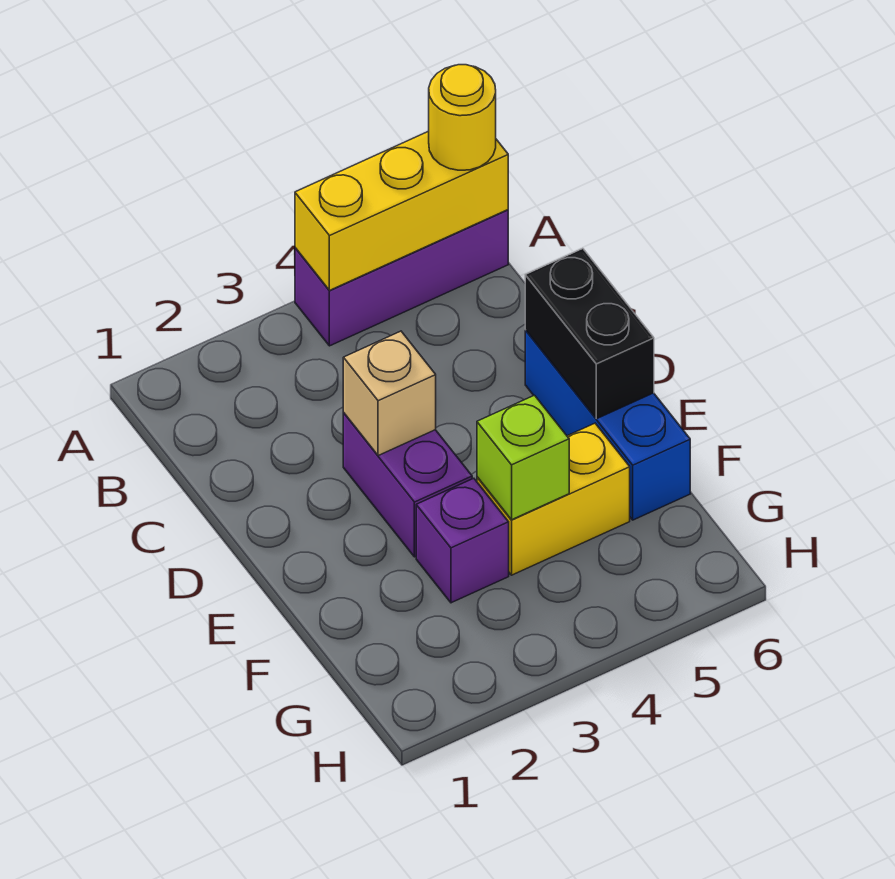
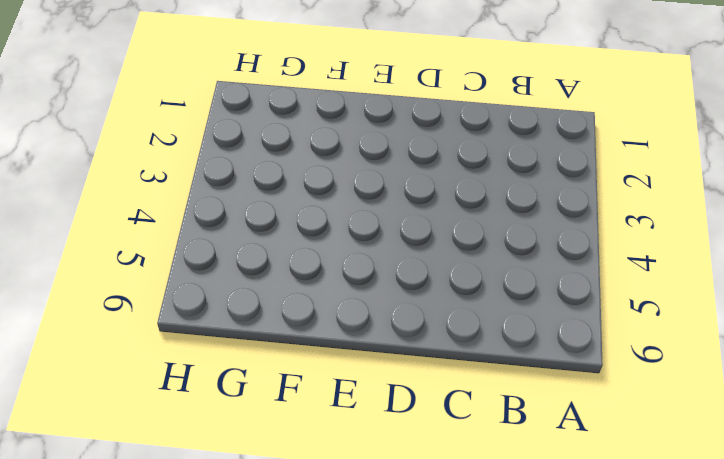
none -> purple brick A4:A6 level 1
none -> purple brick D3:E3 level 1

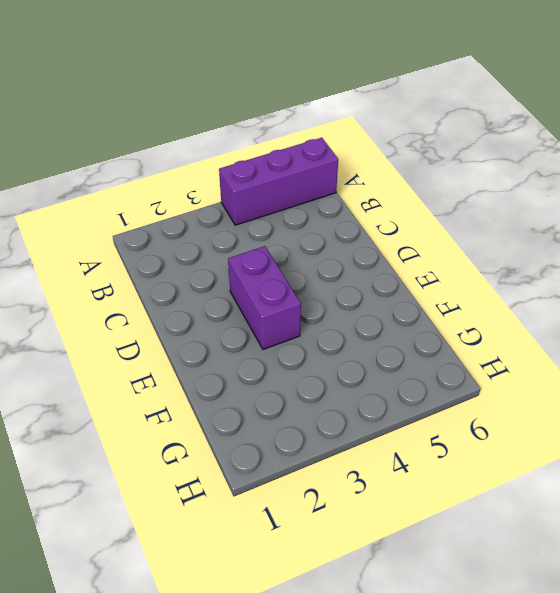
none -> blue brick D6:F6 level 1
none -> purple brick F3 level 1

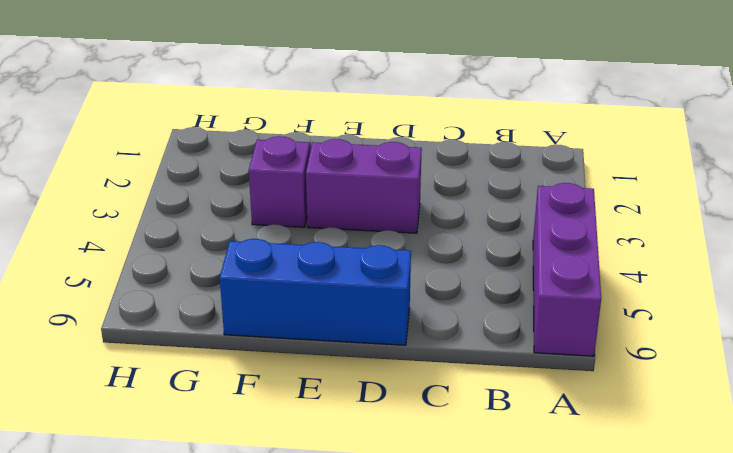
none -> yellow brick F4:F5 level 1
none -> yellow brick A4:A6 level 2

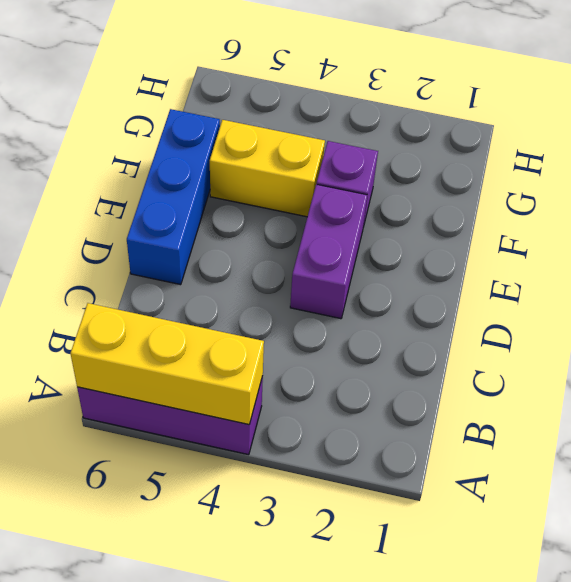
none -> tan brick D3 level 2
none -> black brick D6:E6 level 2

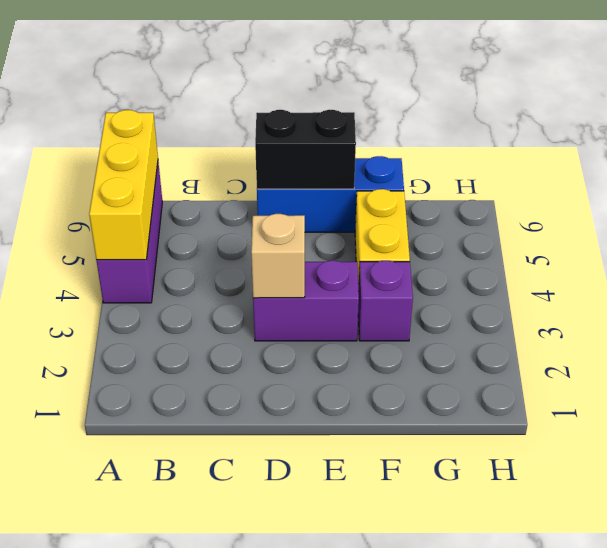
none -> lime brick F4 level 2
none -> yellow round brick A6 level 3

